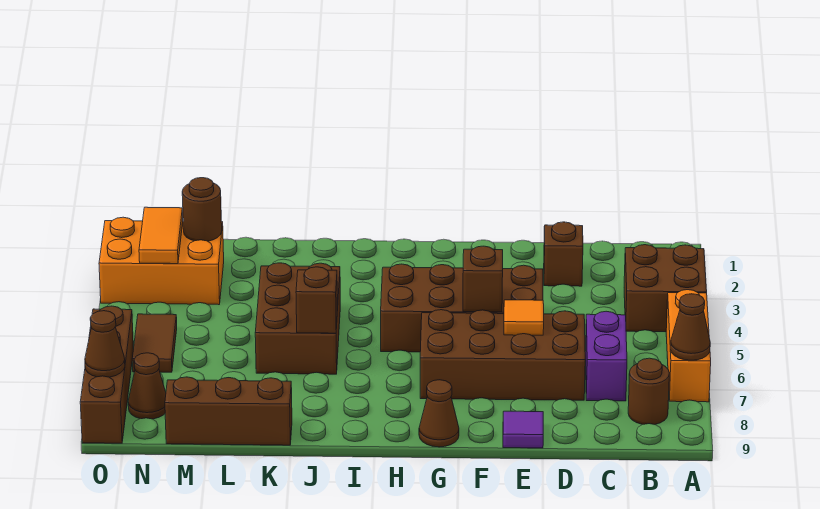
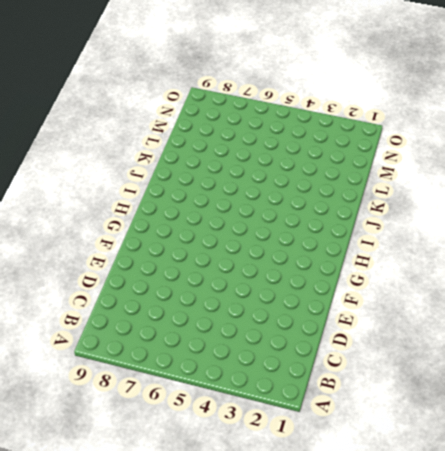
none -> brown brick A3:B4 level 1
none -> orange brick A5:A7 level 1
none -> brown round brick B8 level 1

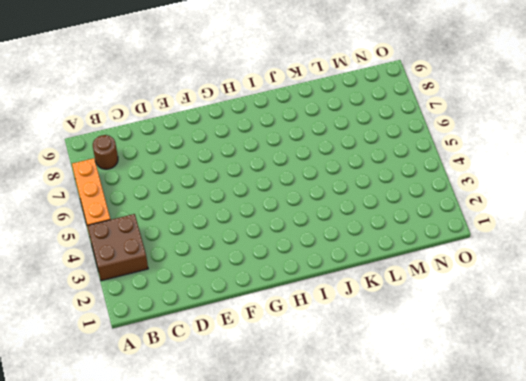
none -> purple brick C6:C7 level 1
none -> brown brick D2 level 1
none -> brown brick D6:G7 level 1

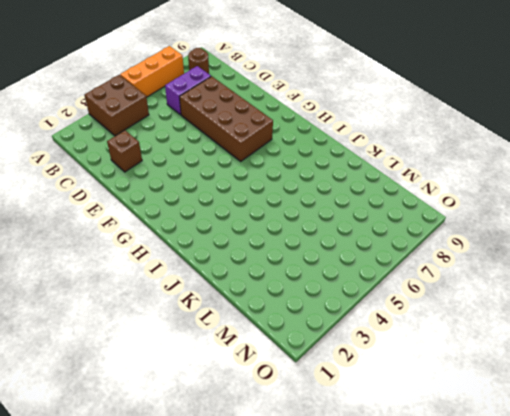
none -> brown brick E4:H5 level 1
none -> purple tile E9 level 1
none -> brown cone G9 level 1

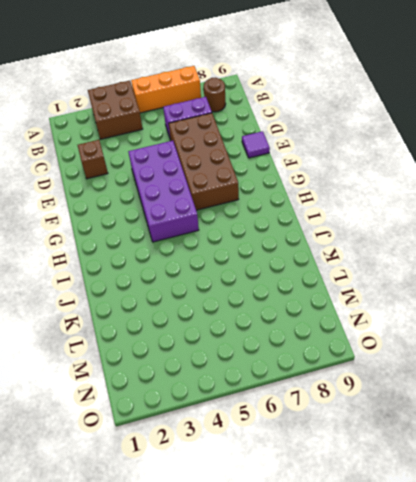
purple brick E4:H5 level 1 -> brown brick E4:H5 level 1
none -> brown cone G9 level 1
none -> brown brick J4:K6 level 1
none -> brown brick K9:M9 level 1

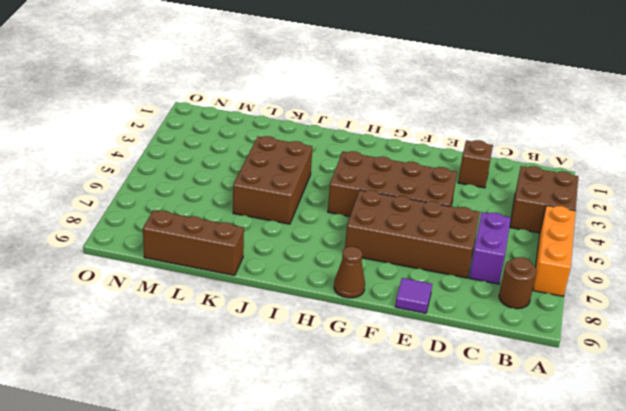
none -> orange brick M2:O3 level 1
none -> brown tile N5:N6 level 1
none -> brown cone N8 level 1

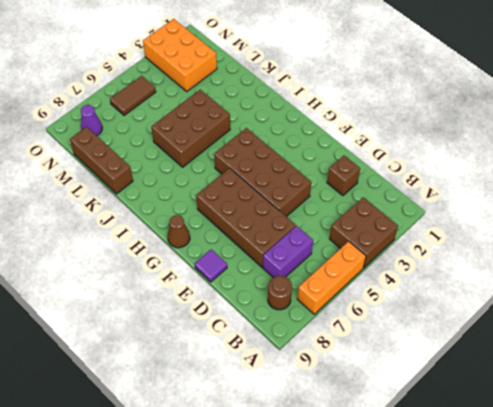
purple cone N8 level 1 -> brown cone N8 level 1
none -> brown brick O6:O9 level 1
none -> brown cone A7 level 2
none -> orange tile E6 level 2

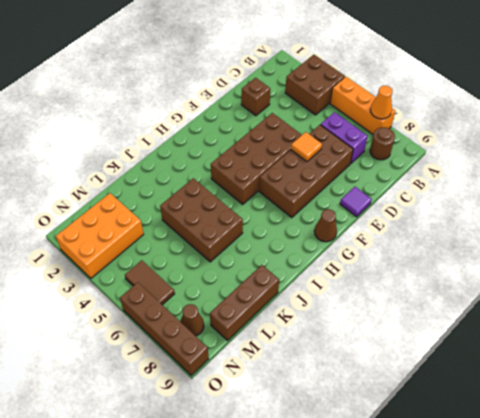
orange cone A7 level 2 -> brown cone A7 level 2
none -> brown brick F5 level 2
none -> brown brick J6 level 2
none -> brown round brick M2 level 2

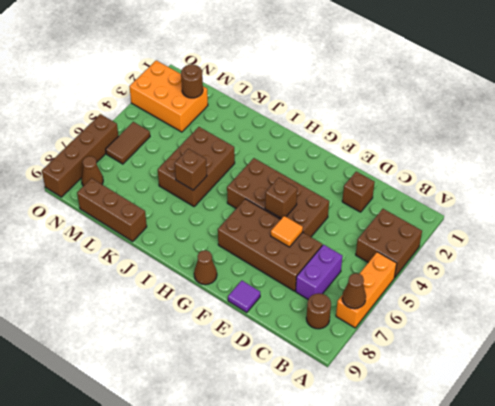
none -> orange tile N2:N3 level 2
none -> brown cone O8 level 2

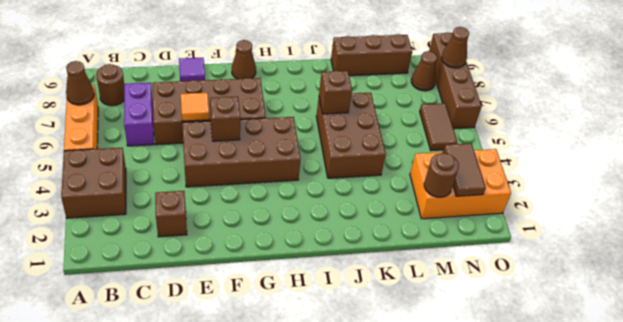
brown tile N2:N3 level 2 -> orange tile N2:N3 level 2

